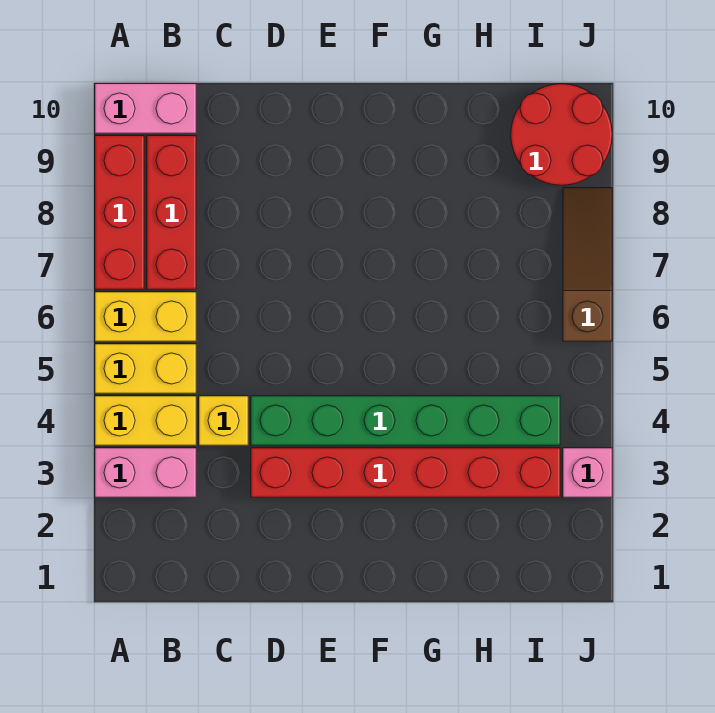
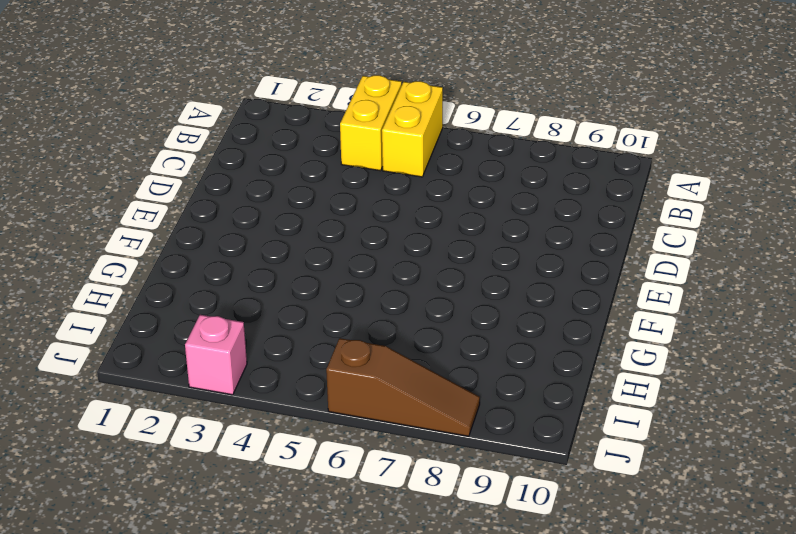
none -> pink brick A3:B3 level 1
none -> yellow brick A6:B6 level 1
none -> red brick A7:A9 level 1

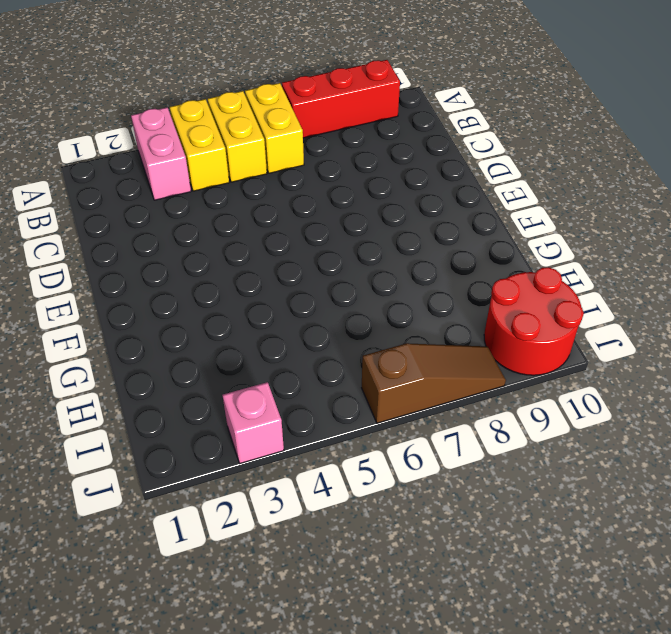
none -> pink brick A10:B10 level 1
none -> red brick B7:B9 level 1
none -> yellow brick C4 level 1

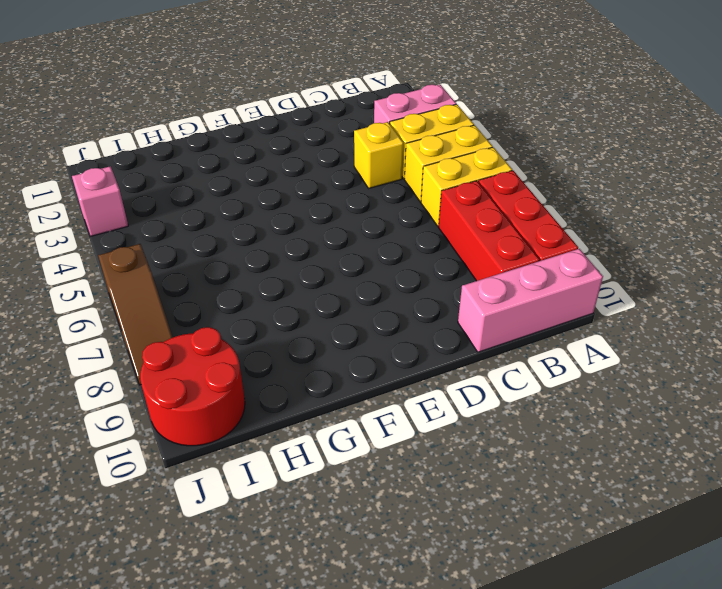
pink brick A10:C10 level 1 -> pink brick A10:B10 level 1
none -> red brick D3:I3 level 1
none -> green brick D4:I4 level 1

